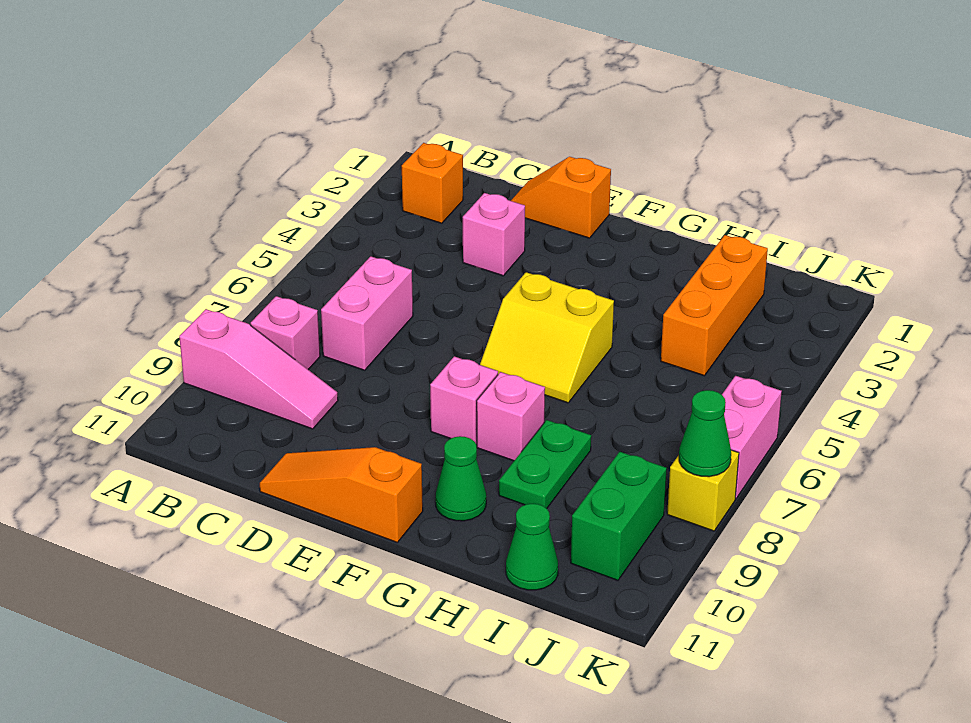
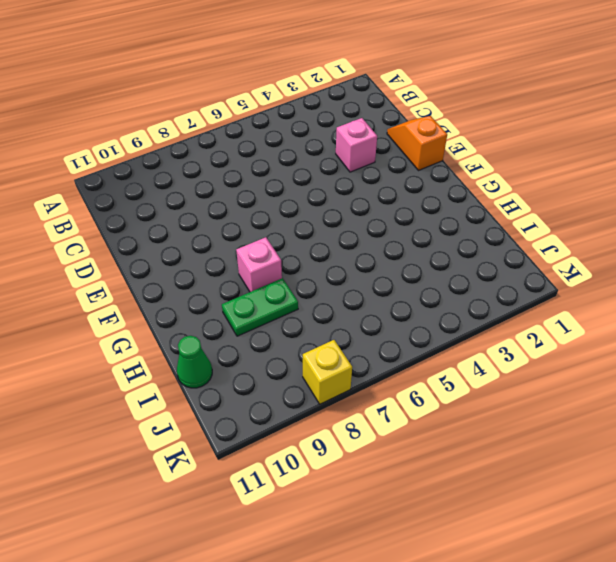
none -> pink slope A9:C9 level 1 top A
none -> orange brick B2 level 1
none -> pink brick B8 level 1

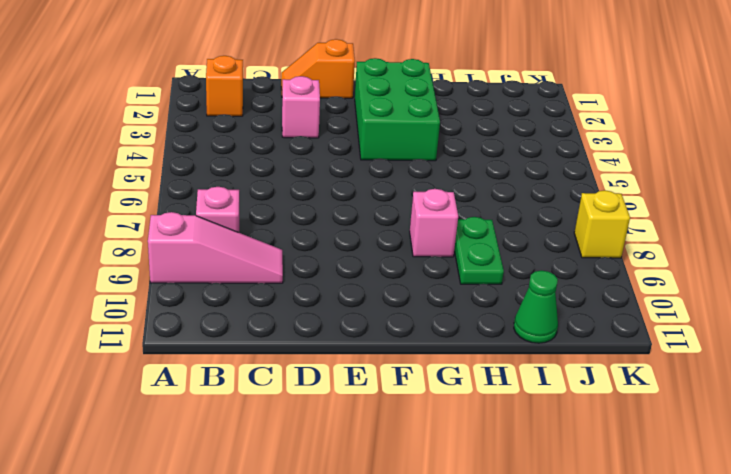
green brick F2:G4 level 1 -> none
none -> pink brick C6:C7 level 1
none -> orange slope D11:F11 level 1 top F
none -> yellow slope F5:G6 level 1 top 5

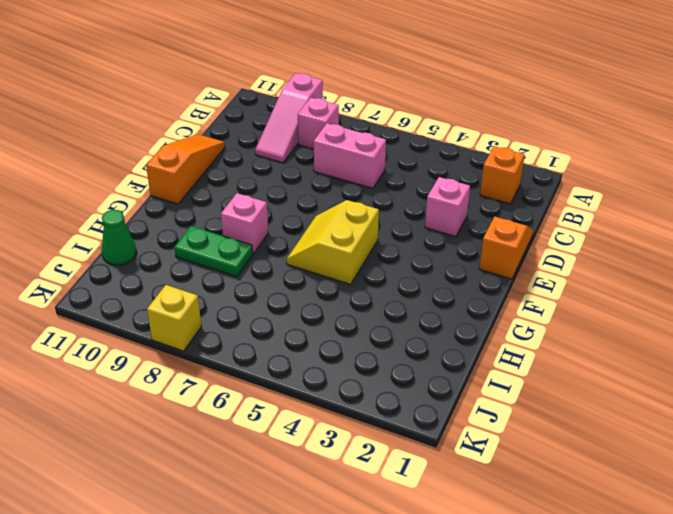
none -> pink brick F8 level 1
none -> green cone G10 level 1
none -> orange brick I2:I4 level 1

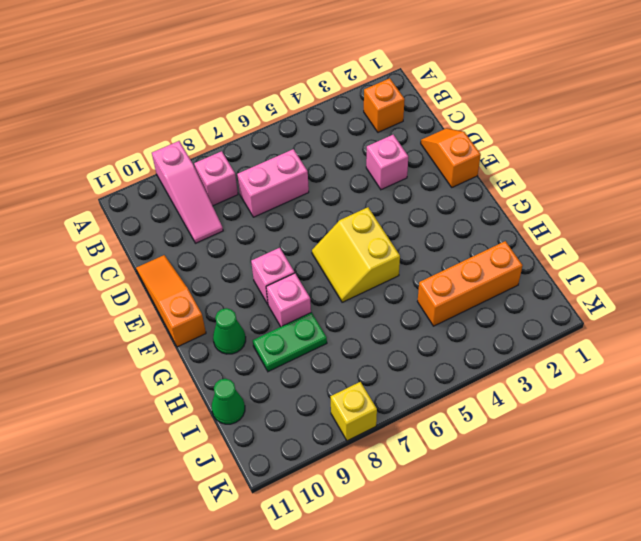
none -> green brick J9:J10 level 1
none -> pink brick K6:K7 level 1
none -> green cone K8 level 2

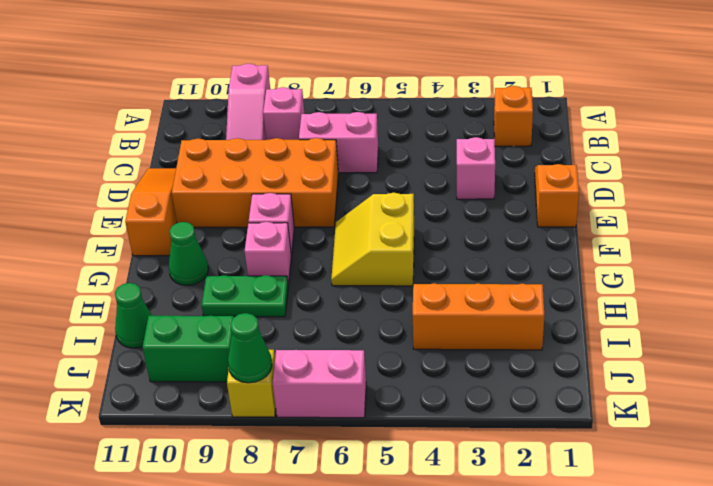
orange brick D7:E10 level 1 -> none

